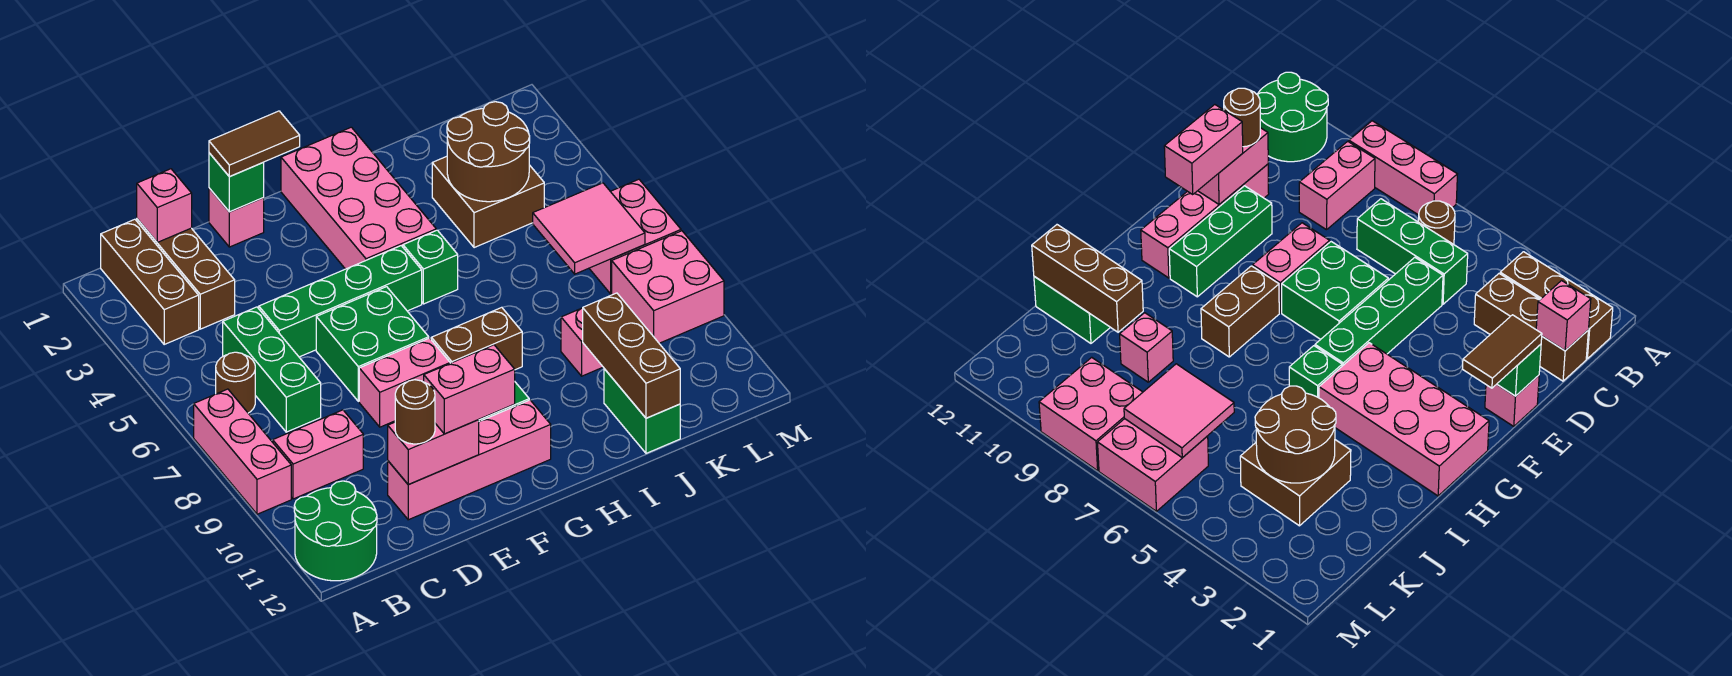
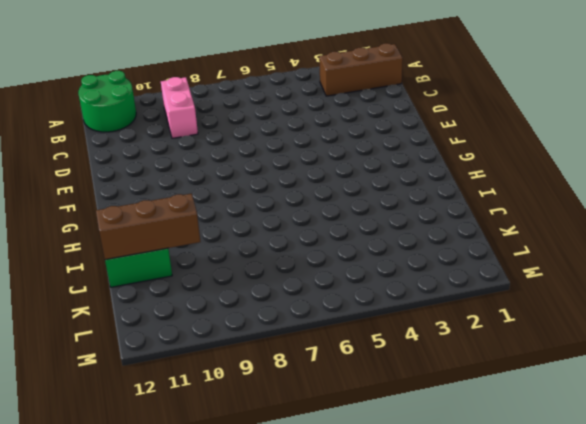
none -> pink brick A7:A9 level 1
none -> brown round brick B6 level 1
none -> brown brick C1:C3 level 1
none -> green brick C5:C7 level 1

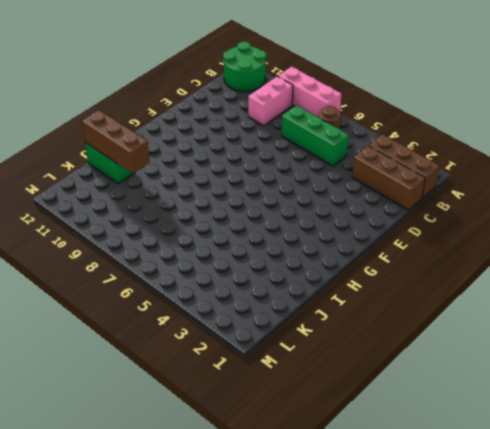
none -> green brick D5:G5 level 1
none -> pink brick D11:G11 level 1
none -> pink brick E1 level 1
none -> green brick E6:F7 level 1

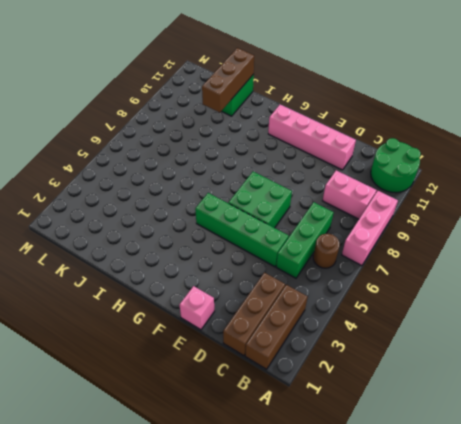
none -> pink brick E8:F8 level 1
none -> green brick E10:G10 level 1
none -> pink brick G1:H4 level 1
none -> brown brick G8:H8 level 1

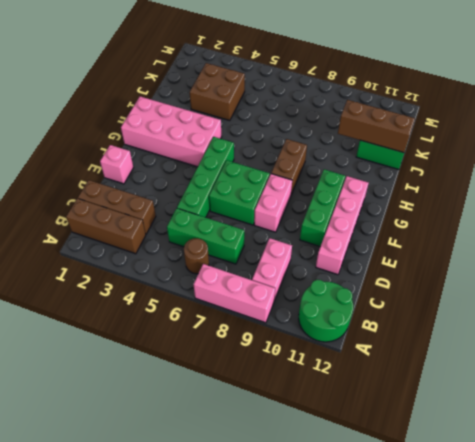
none -> green brick H5 level 1
none -> pink brick J9 level 1
none -> pink brick L6:M7 level 1
none -> pink brick L8:M9 level 1

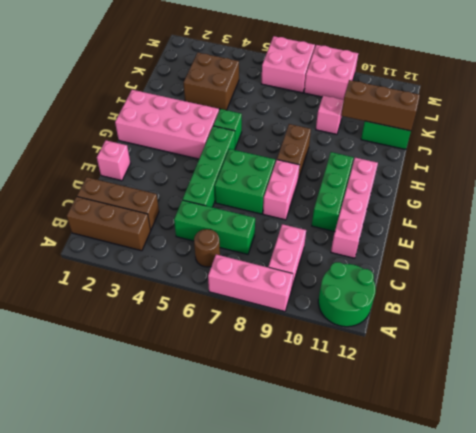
none -> pink brick C1 level 2
none -> pink brick D11:E11 level 2
none -> green brick E1 level 2
none -> brown round brick J3:K4 level 2

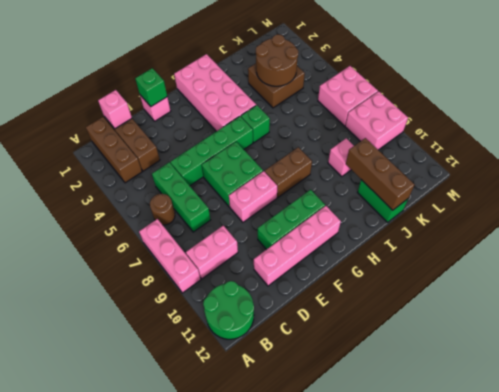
none -> pink brick D11:E11 level 2
none -> pink tile K6:L7 level 2
none -> brown round brick D11 level 3
none -> brown tile E1:F1 level 3

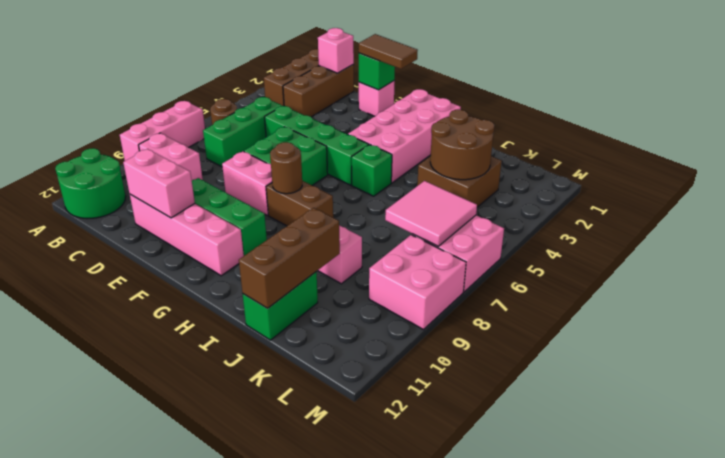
brown round brick G8 level 2 -> brown round brick D11 level 3
none -> pink brick E11:F11 level 3

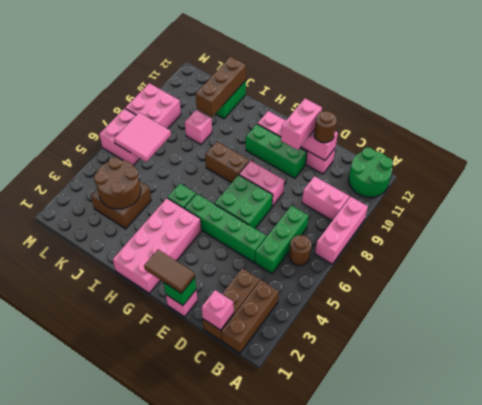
pink brick E10:E11 level 3 -> pink brick E11:F11 level 3

